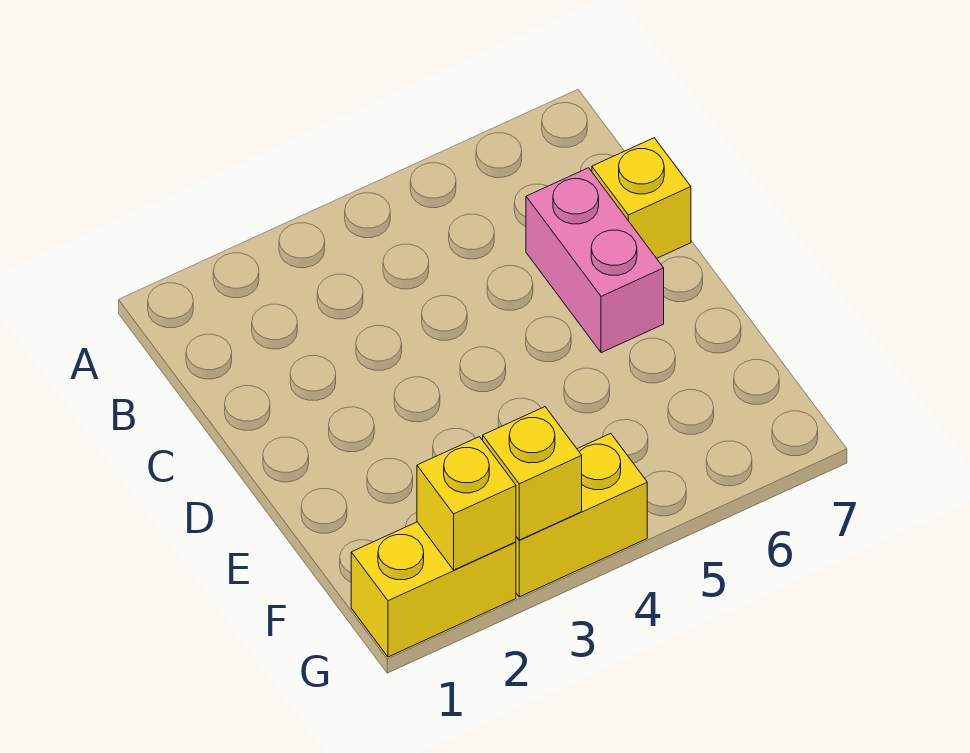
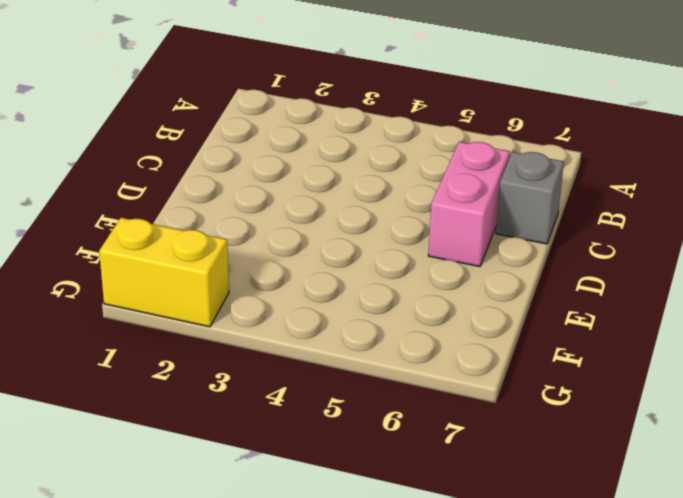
grey brick C7 level 1 -> yellow brick C7 level 1
none -> yellow brick G3:G4 level 1
none -> yellow brick G2 level 2

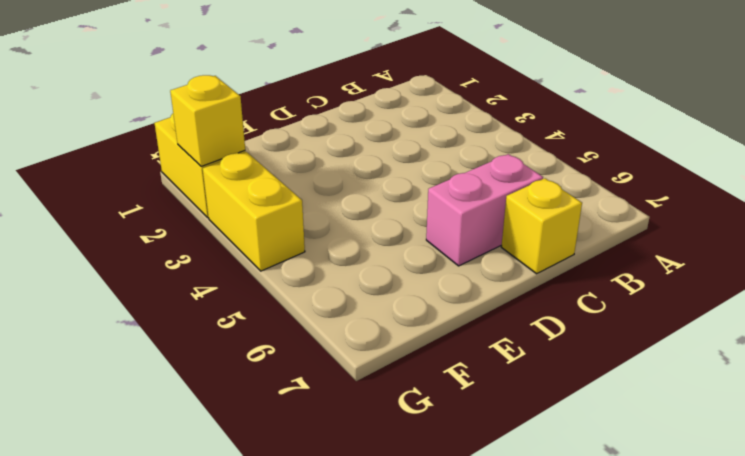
none -> yellow brick G3 level 2

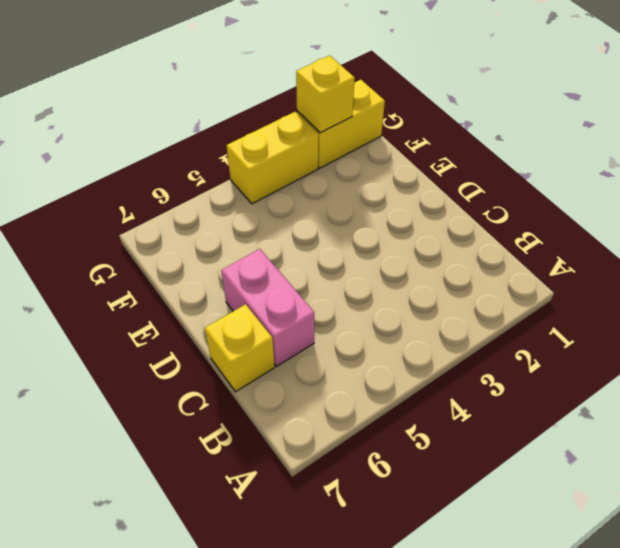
none -> yellow brick G3 level 2

